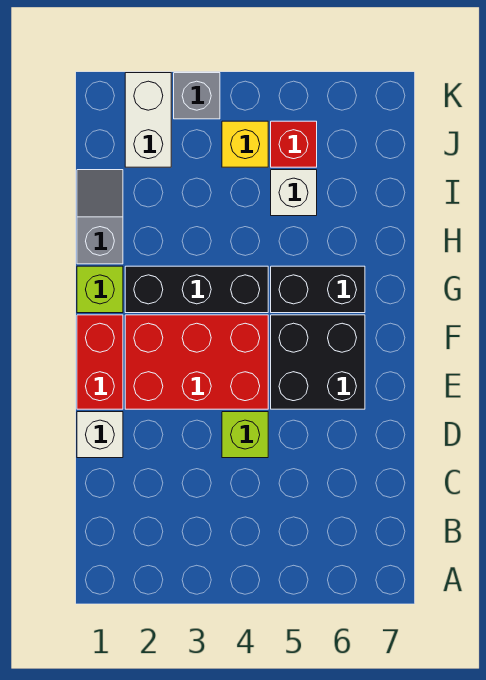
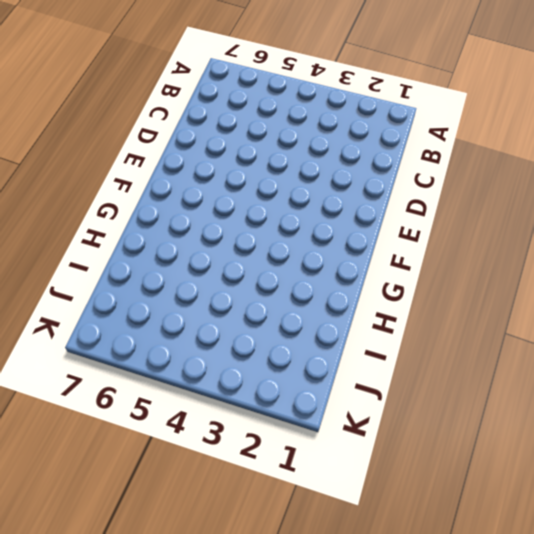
none -> white brick D1 level 1
none -> lime brick D4 level 1
none -> red brick E1:F1 level 1

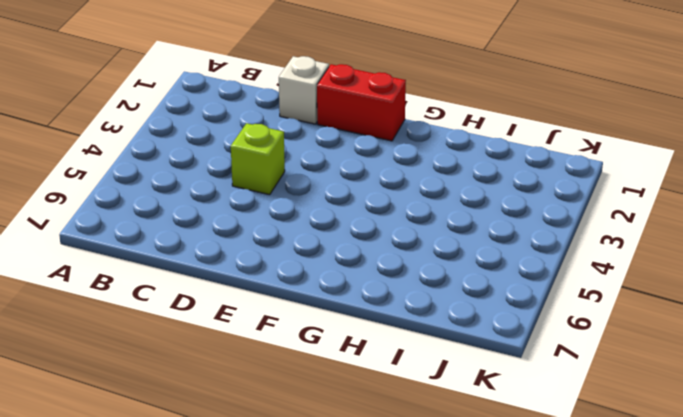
none -> red brick E2:F4 level 1
none -> black brick E5:F6 level 1
none -> lime brick G1 level 1

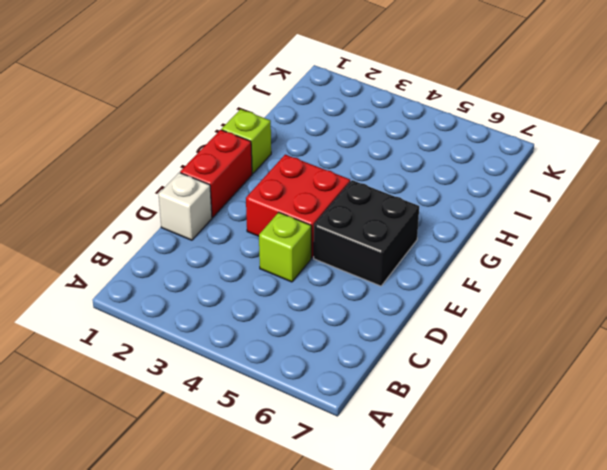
red brick E3:F4 level 1 -> red brick E2:F4 level 1
none -> black brick G2:G4 level 1
none -> black brick G5:G6 level 1
none -> grey slope H1:I1 level 1 top H

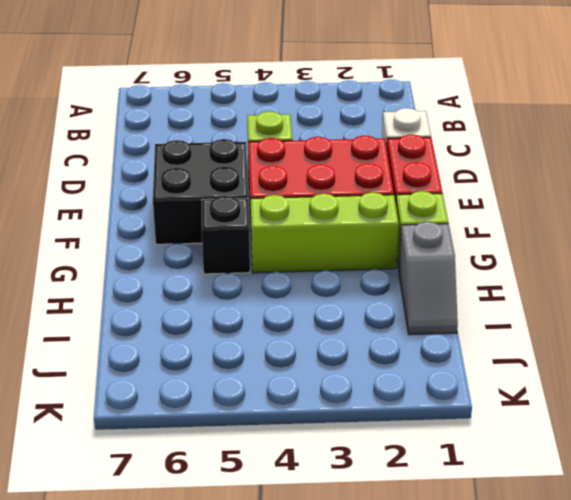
lime brick G2:G4 level 1 -> black brick G2:G4 level 1
black brick G5 level 1 -> black brick G5:G6 level 1
none -> white brick I5 level 1
none -> white brick J2:K2 level 1
none -> yellow brick J4 level 1

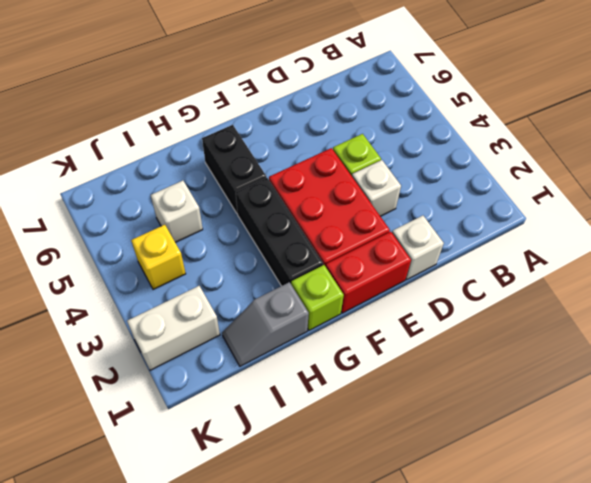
white brick D3 level 1 -> none
none -> black brick E5:F6 level 1
none -> red brick J5 level 1
none -> grey brick K3 level 1

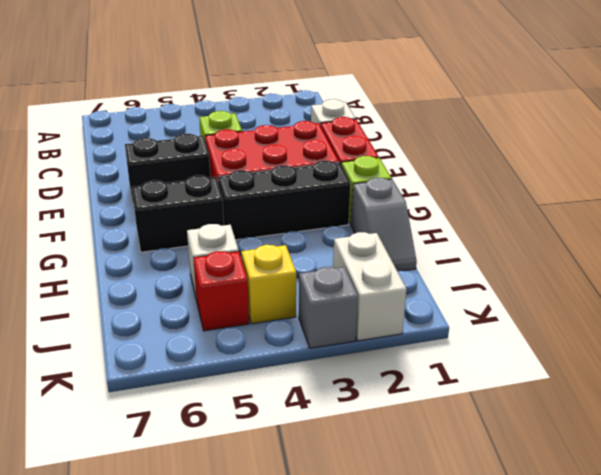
black brick E5:E6 level 1 -> black brick E5:F6 level 1

